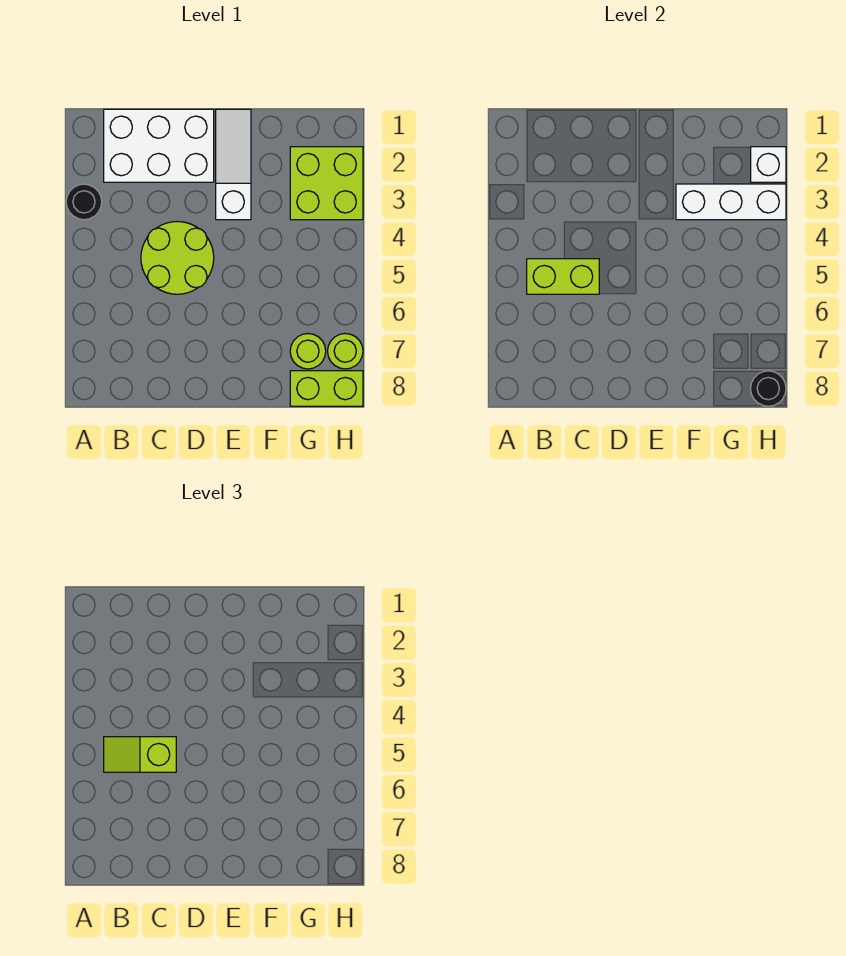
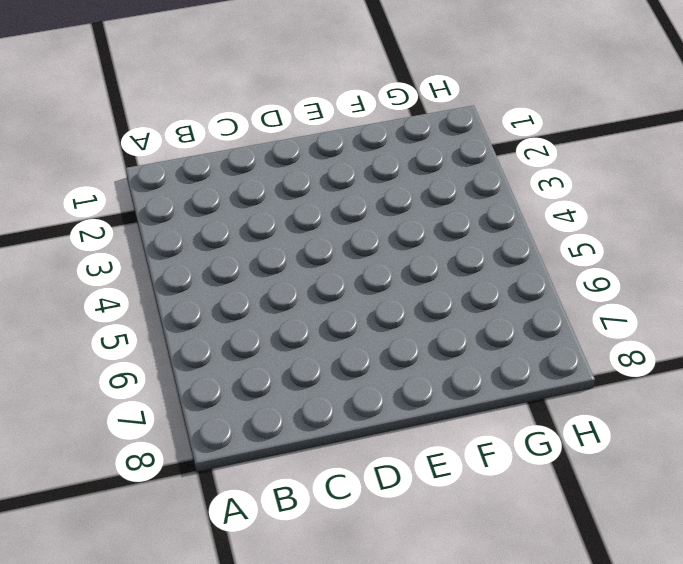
none -> black round brick A3 level 1
none -> white brick B1:D2 level 1
none -> lime round brick C4:D5 level 1

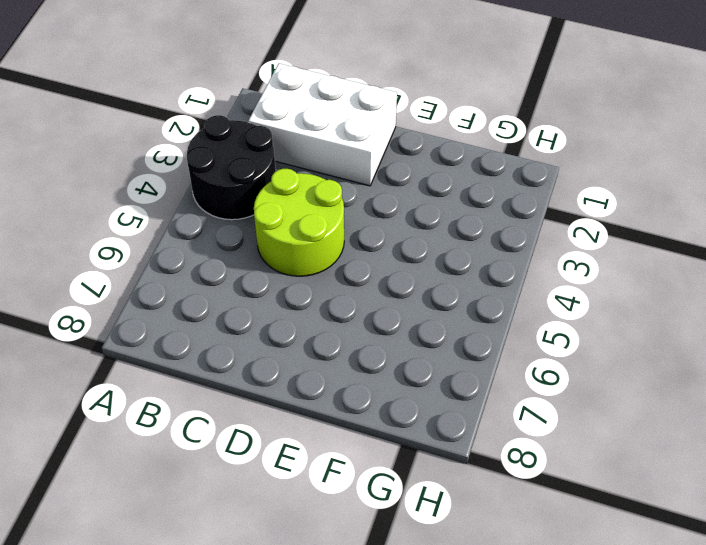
black round brick A3:B4 level 1 -> black round brick A3 level 1
none -> white slope E1:E3 level 1 top 3
none -> lime brick G2:H3 level 1
none -> lime round brick G7 level 1

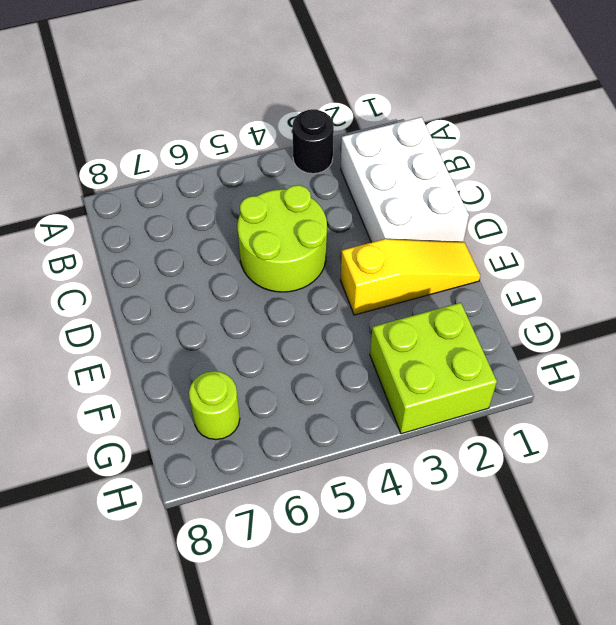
yellow slope E1:E3 level 1 top 3 -> white slope E1:E3 level 1 top 3
none -> lime brick G8:H8 level 1
none -> lime round brick H7 level 1
none -> lime brick B5:C5 level 2

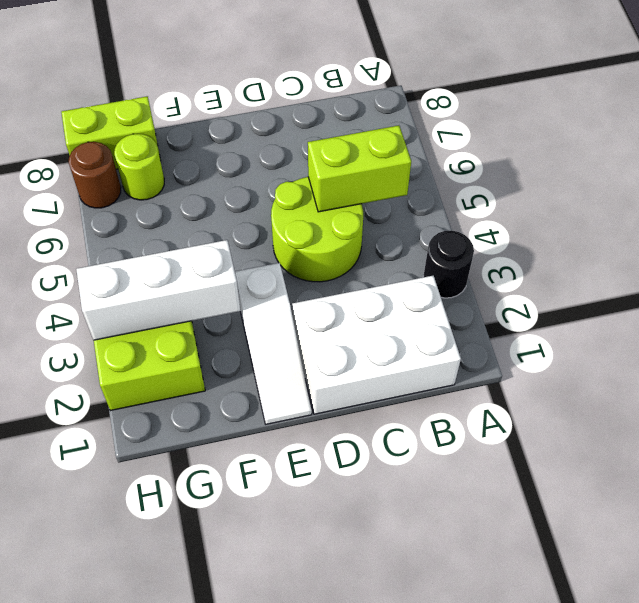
brown round brick H7 level 1 -> lime round brick H7 level 1
none -> white brick H2 level 2
none -> black round brick H8 level 2
none -> lime slope B5:C5 level 3 top C

